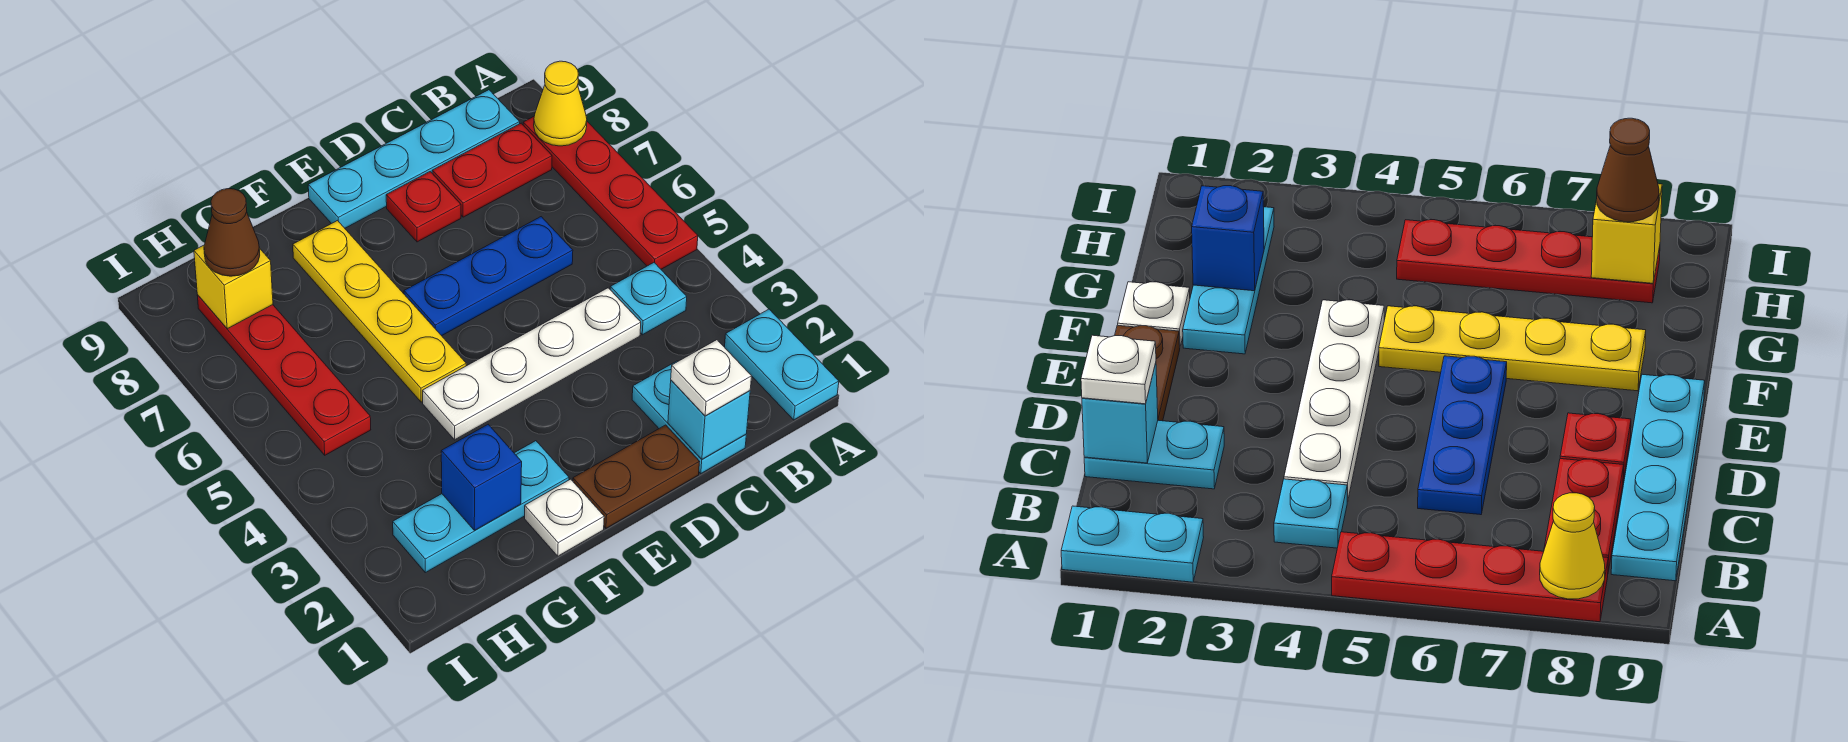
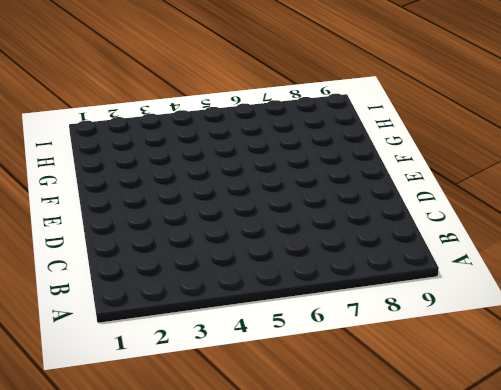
none -> cyan plate A1:A2 level 1
none -> red plate A5:A8 level 1
none -> cyan plate B4 level 1

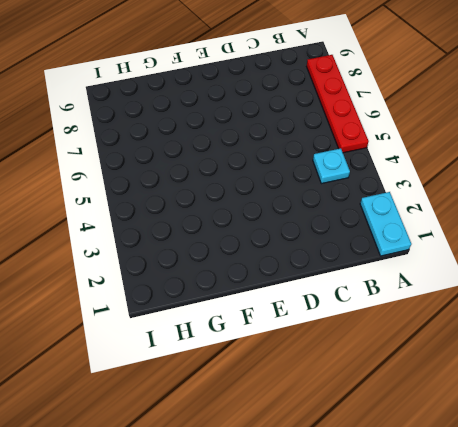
none -> red plate B8:C8 level 1
none -> cyan plate B9:E9 level 1
none -> cyan plate C1:C2 level 1

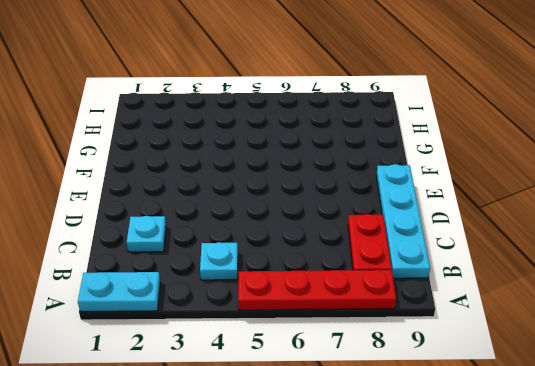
cyan plate C2 level 1 -> cyan plate C1:C2 level 1
none -> white plate C4:F4 level 1
none -> blue plate C6:E6 level 1
none -> brown plate D1:E1 level 1

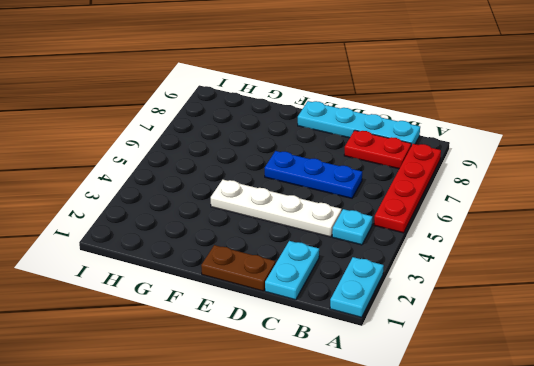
none -> red plate D8 level 1
none -> white plate F1 level 1
none -> cyan plate F2:H2 level 1

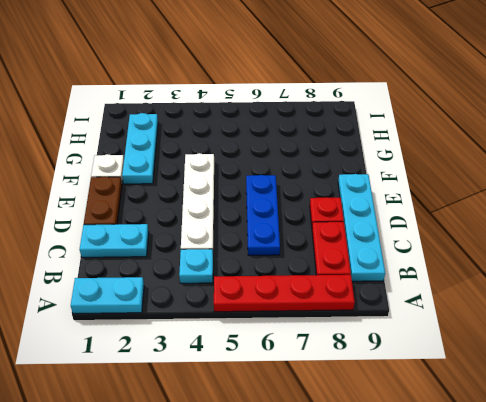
none -> yellow plate F5:F8 level 1
none -> red plate H5:H8 level 1
none -> yellow cone A8 level 2

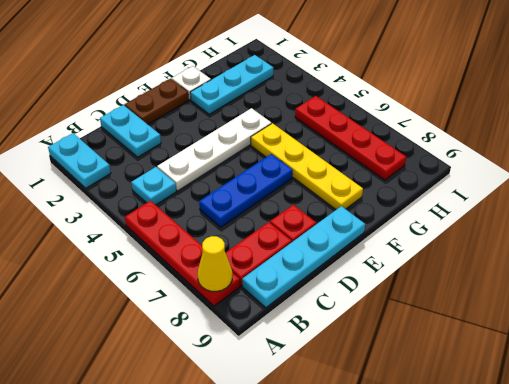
none -> cyan brick C1 level 2
none -> blue brick G2 level 2
none -> yellow brick H8 level 2

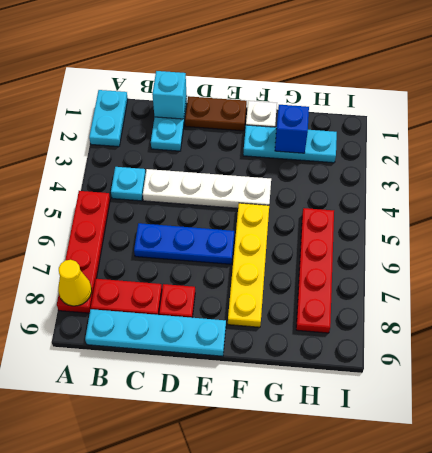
none -> yellow brick H8 level 2
none -> white plate C1 level 3
none -> brown cone H8 level 3

